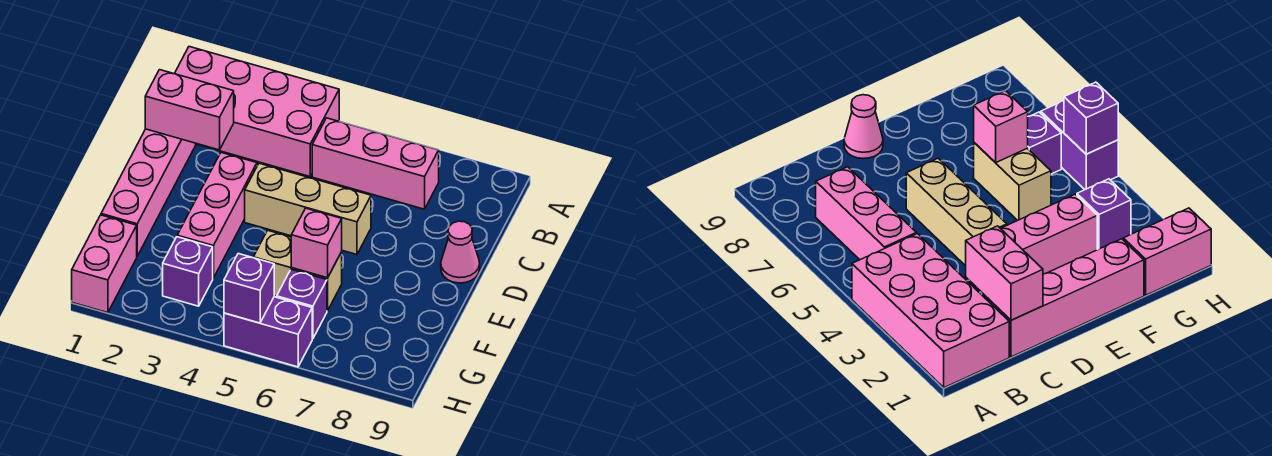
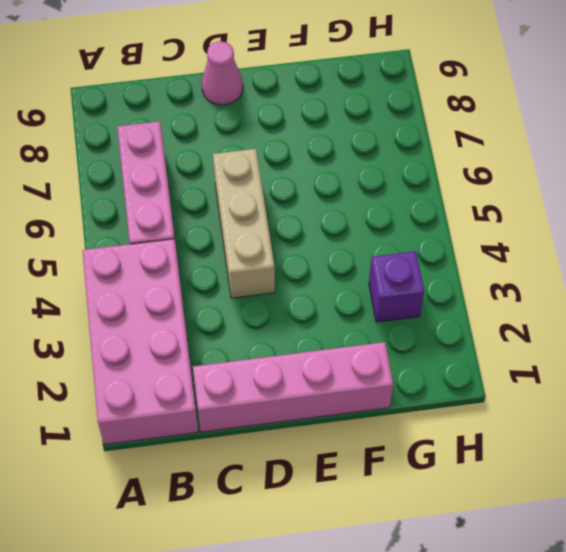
none -> pink brick D3:F3 level 1
none -> tan brick F5:F6 level 1
none -> pink brick G1:H1 level 1

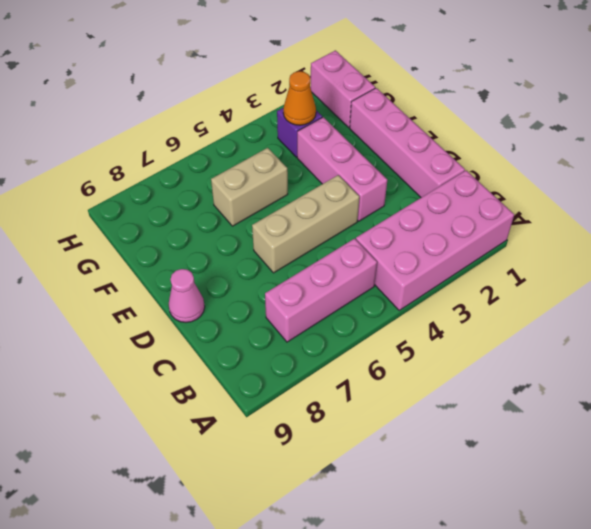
orange cone G3 level 2 -> none
none -> purple brick G6 level 1
none -> purple brick H5:H6 level 1
none -> pink brick C1:C2 level 2

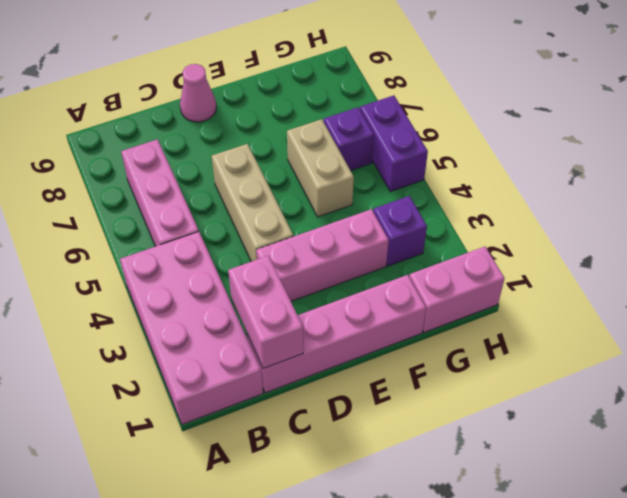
none -> pink brick F6 level 2
none -> purple brick H5 level 2

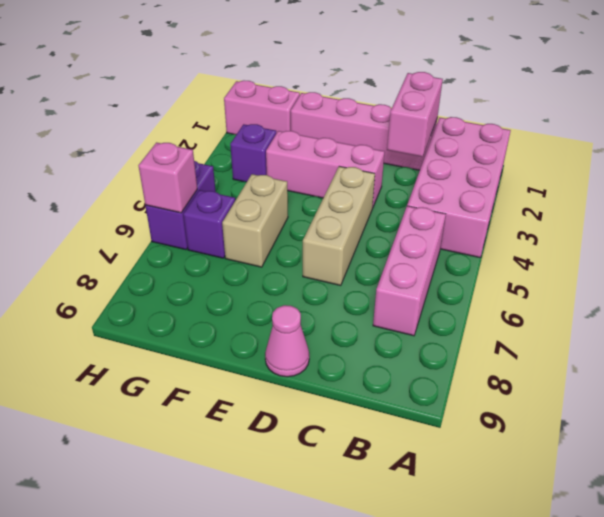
pink brick H6 level 2 -> pink brick F6 level 2
none -> purple brick H5 level 2

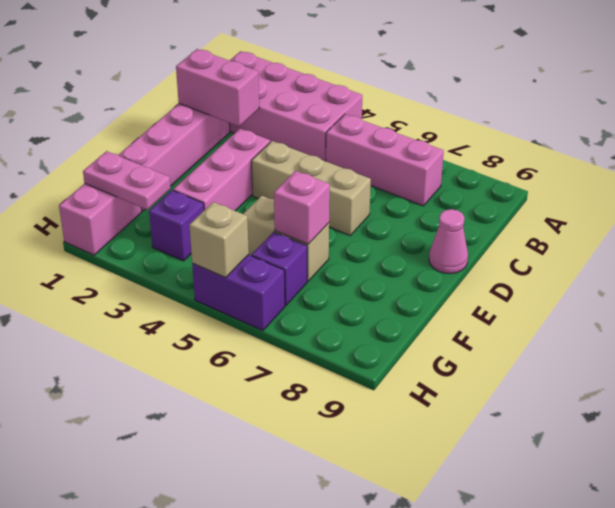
pink plate G1:G2 level 2 -> none
tan brick H5 level 2 -> purple brick H5 level 2

